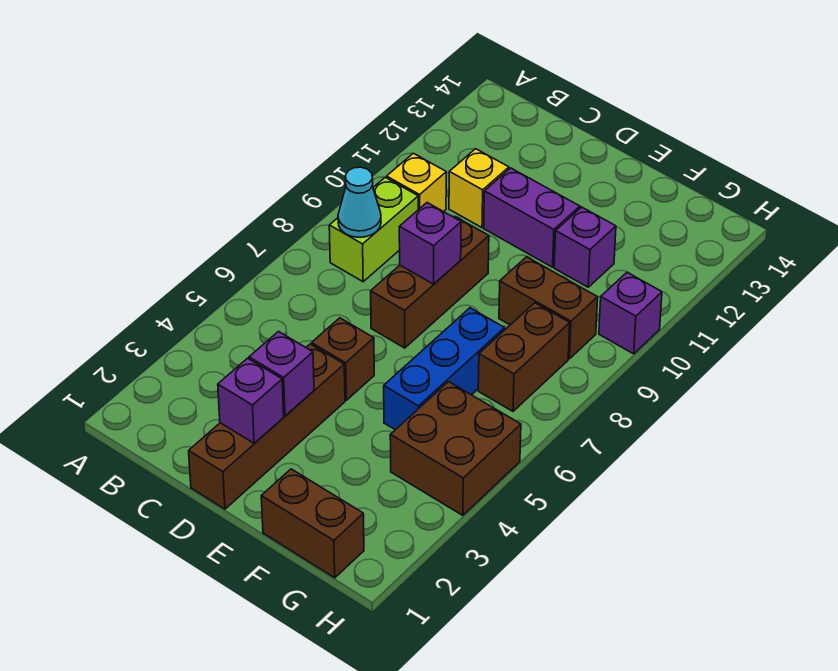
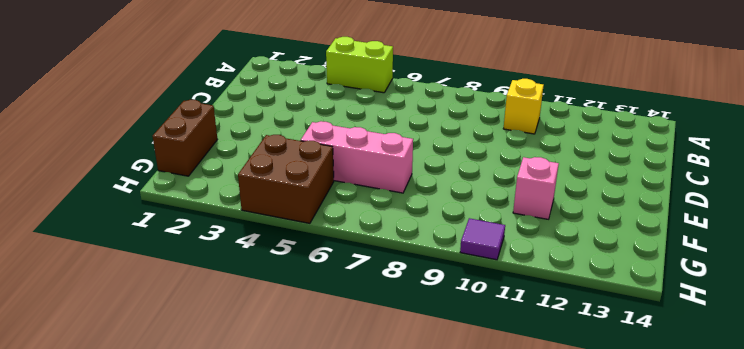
lime brick A4:A5 level 1 -> lime brick B8:B9 level 1
pink brick F5:F7 level 1 -> blue brick F5:F7 level 1
pink brick F11 level 1 -> purple brick F11 level 1
purple tile H10 level 1 -> purple brick H10 level 1
none -> yellow brick C11 level 1
none -> brown brick D1:D4 level 1
none -> brown brick D5 level 1

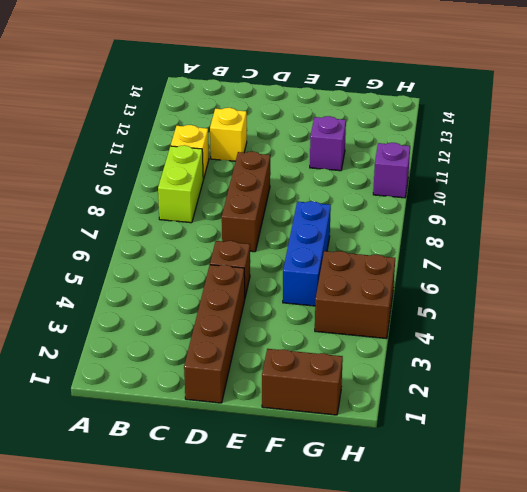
none -> purple brick D11:E11 level 1
none -> brown brick F9:G9 level 1
none -> brown brick G7:G8 level 1

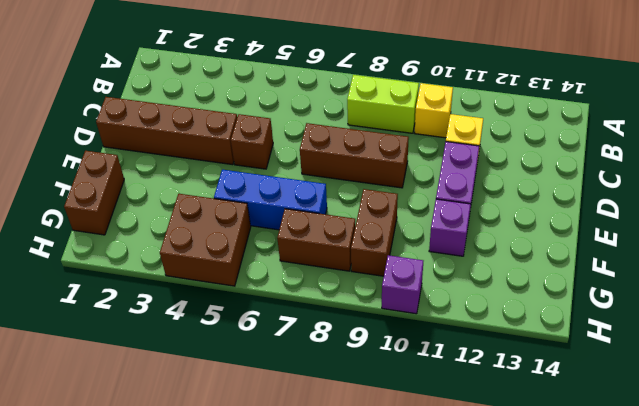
none -> cyan cone B8 level 2
none -> purple brick D2 level 2
none -> purple brick D3 level 2

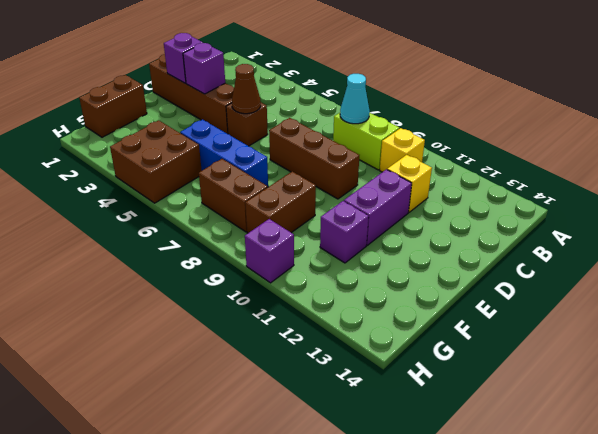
brown cone D5 level 2 -> none
none -> purple brick D8 level 2

